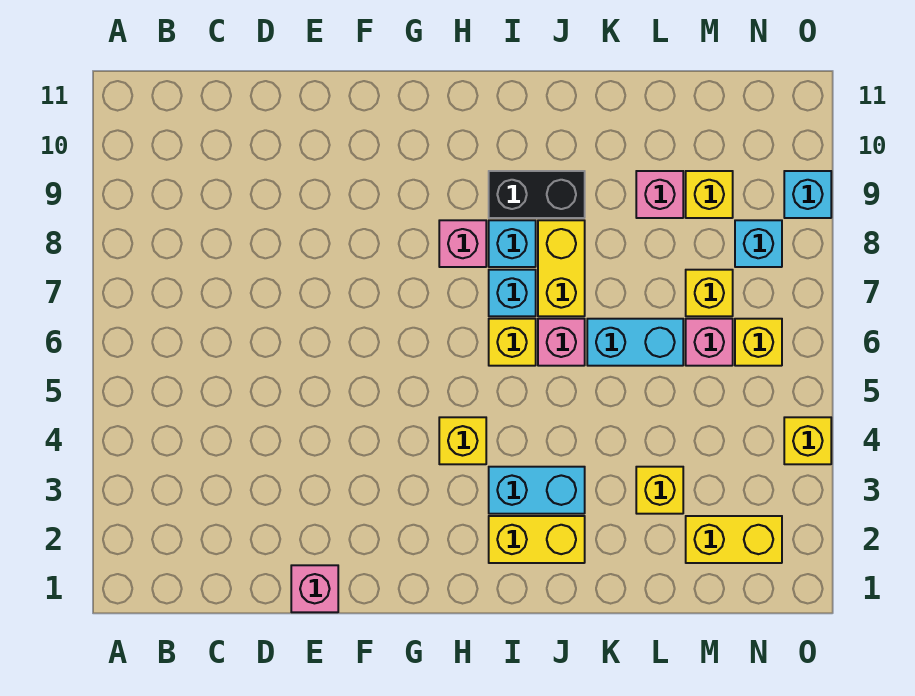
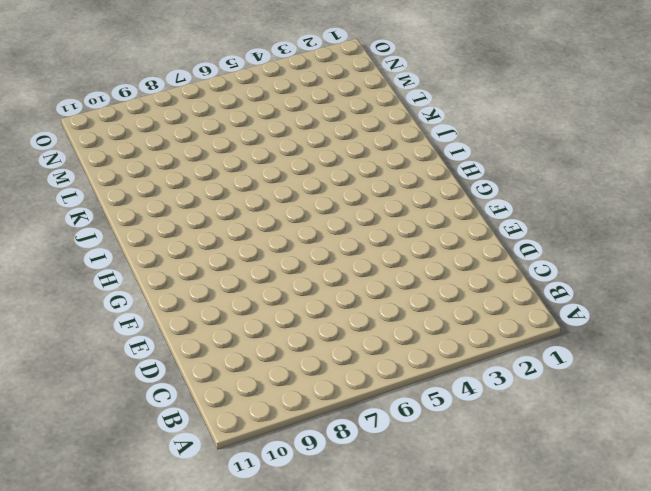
none -> pink brick E1 level 1
none -> yellow brick H4 level 1
none -> pink brick H8 level 1

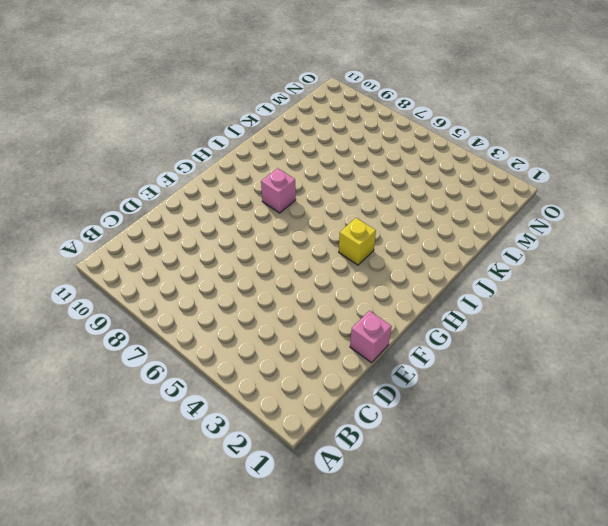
none -> yellow brick I2:J2 level 1
none -> cyan brick I3:J3 level 1
none -> yellow brick I6 level 1

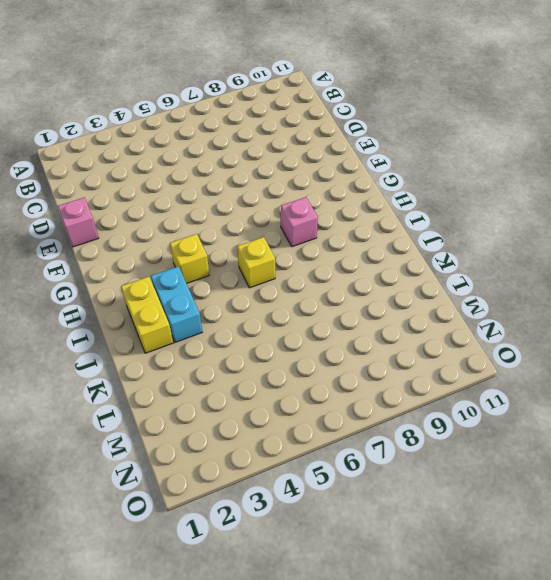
none -> cyan brick I7 level 1
none -> cyan brick I8 level 1
none -> black brick I9:J9 level 1

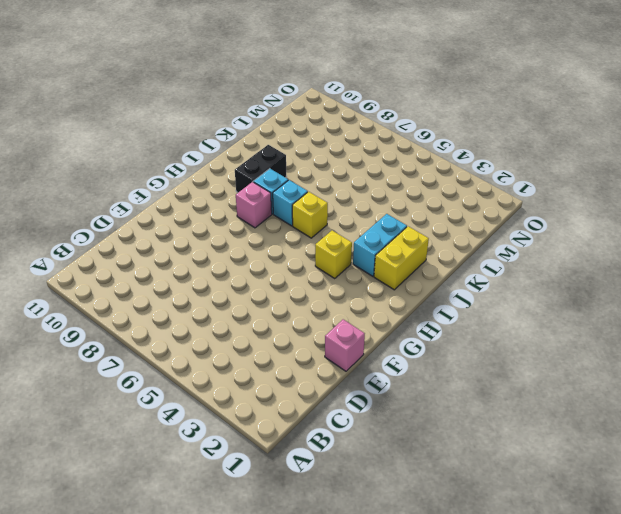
none -> pink brick J6 level 1
none -> yellow brick J7:J8 level 1
none -> cyan brick K6:L6 level 1

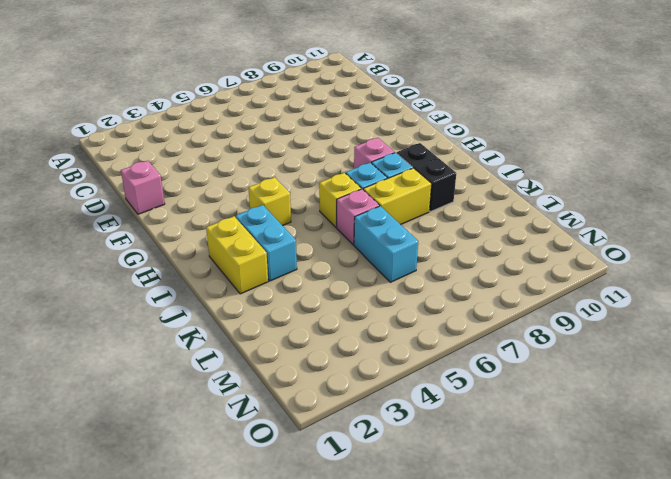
none -> yellow brick L3 level 1
none -> pink brick L9 level 1
none -> yellow brick M2:N2 level 1

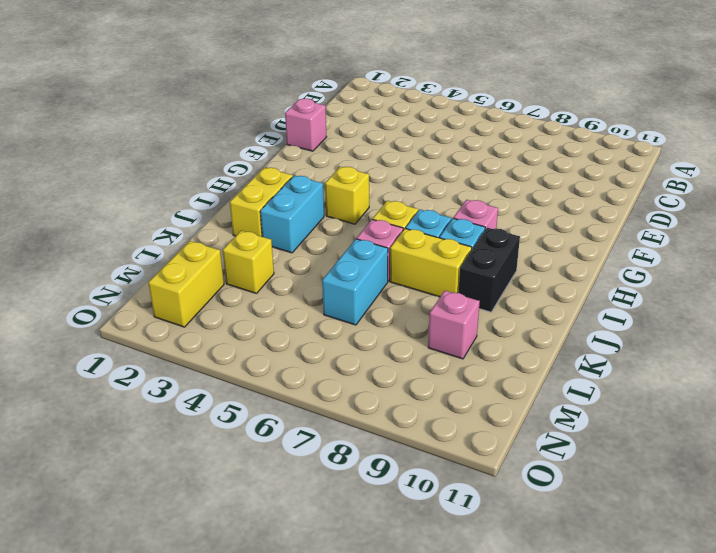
none -> pink brick M6 level 1
none -> yellow brick M7 level 1
none -> yellow brick M9 level 1

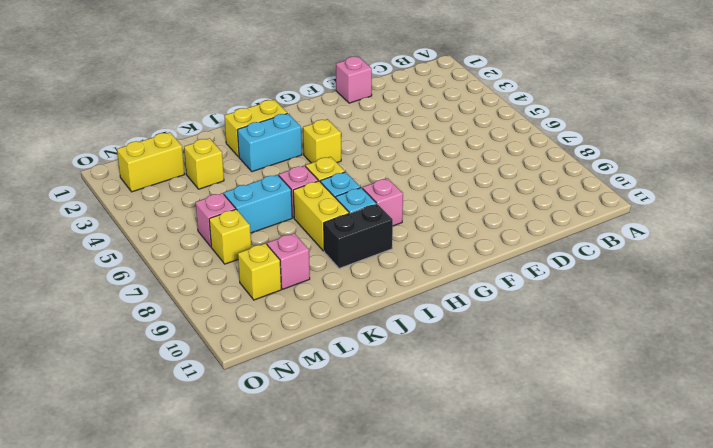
none -> yellow brick N6 level 1
none -> cyan brick N8 level 1
none -> yellow brick O4 level 1

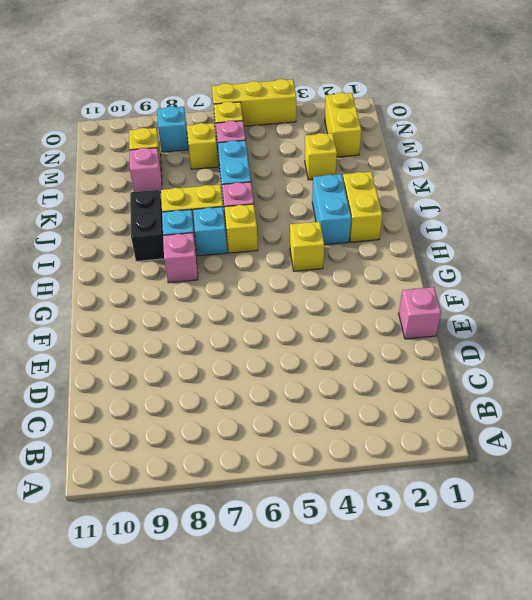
yellow brick O4:O6 level 1 -> yellow brick O4 level 1
none -> cyan brick O9 level 1

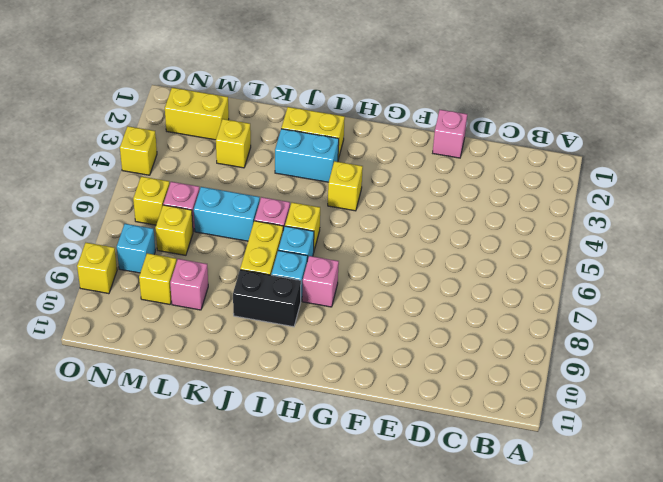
yellow brick O9 level 1 -> cyan brick O9 level 1

